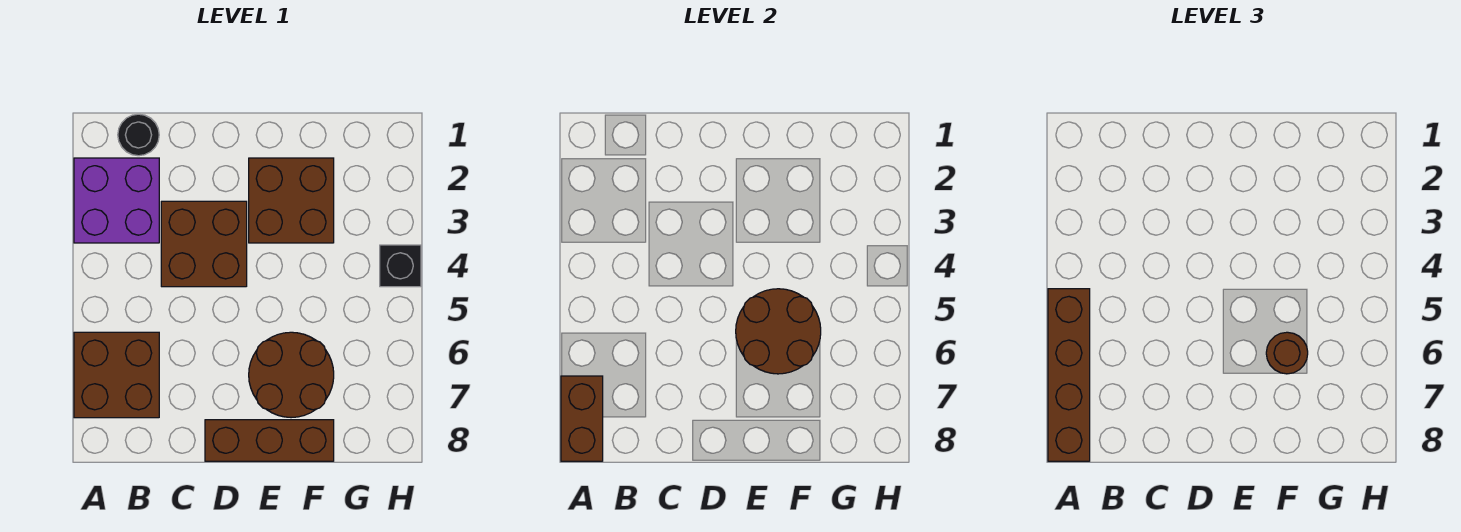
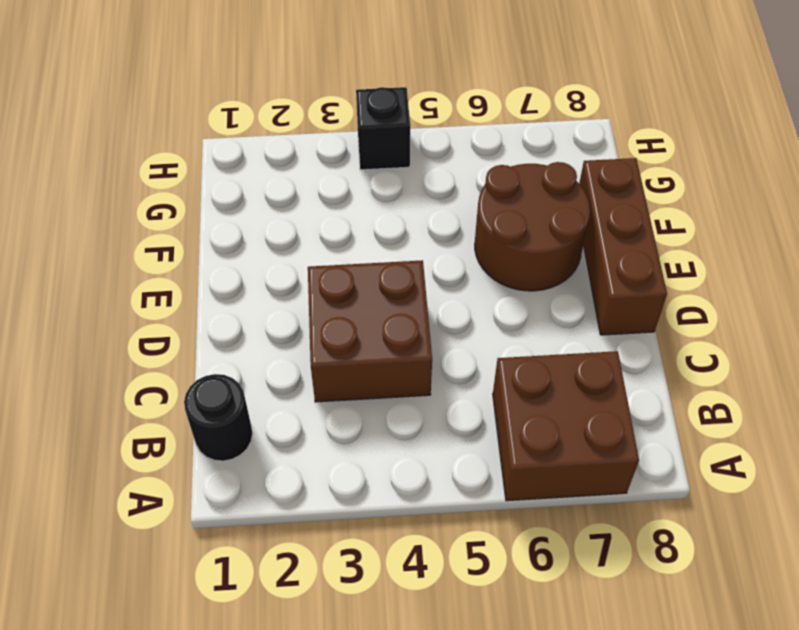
none -> purple brick A2:B3 level 1
none -> brown brick E2:F3 level 1
none -> brown brick A7:A8 level 2

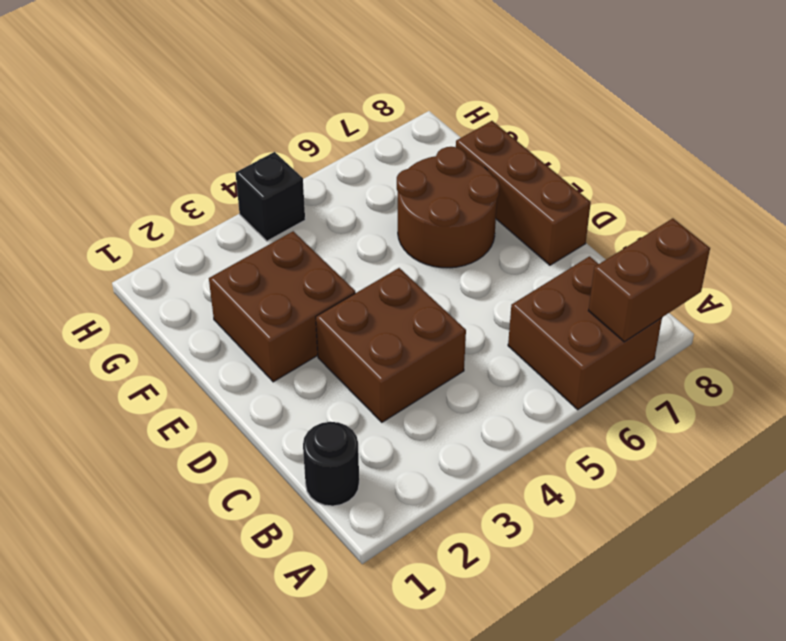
none -> purple brick A2:B3 level 1
none -> brown round brick E5:F6 level 2
none -> brown brick A5:A8 level 3

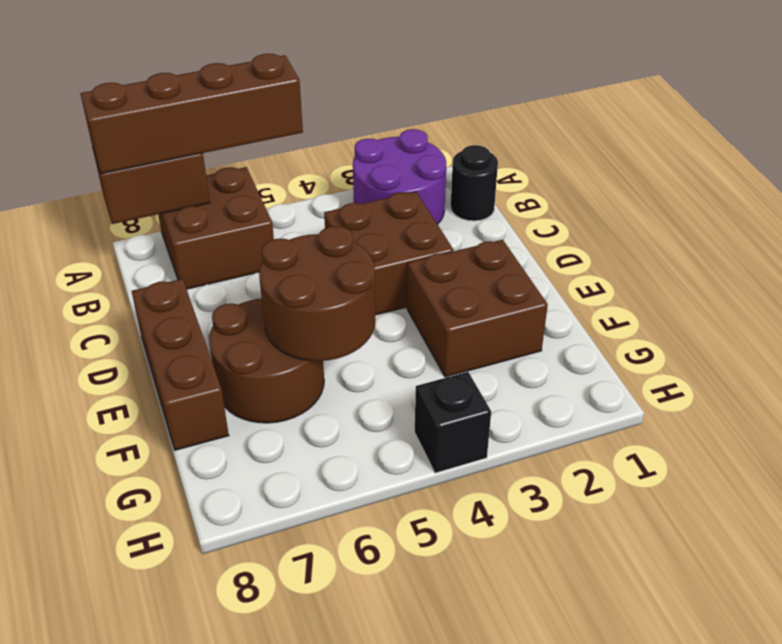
purple round brick A2:B3 level 1 -> purple brick A2:B3 level 1
none -> brown round brick F6 level 3

